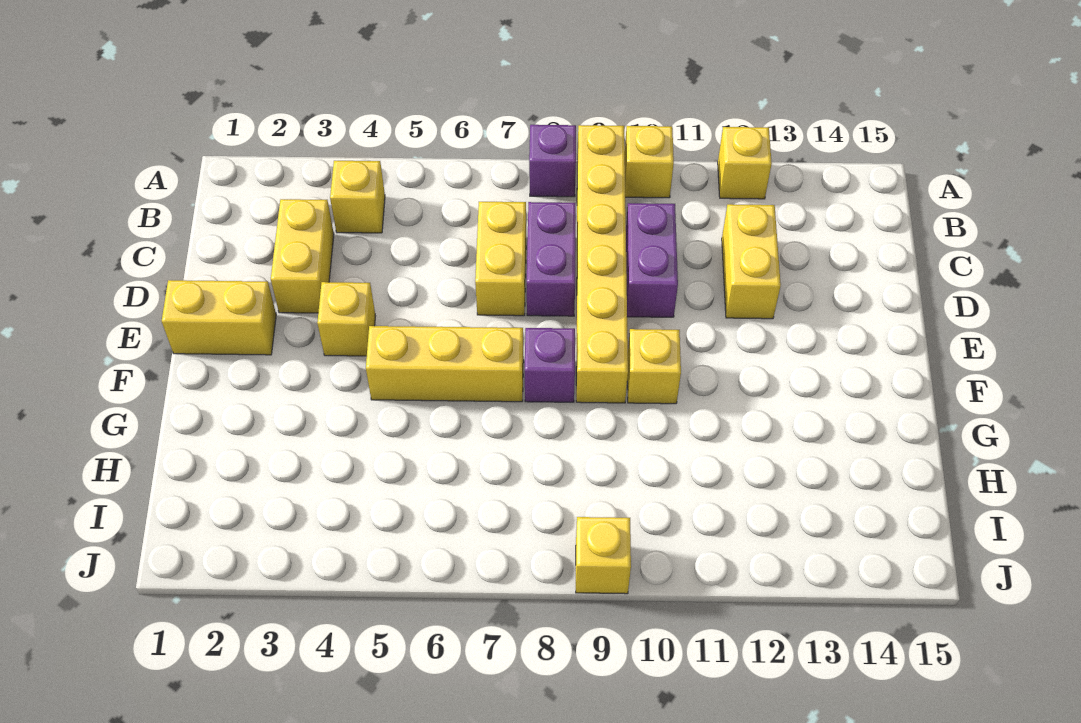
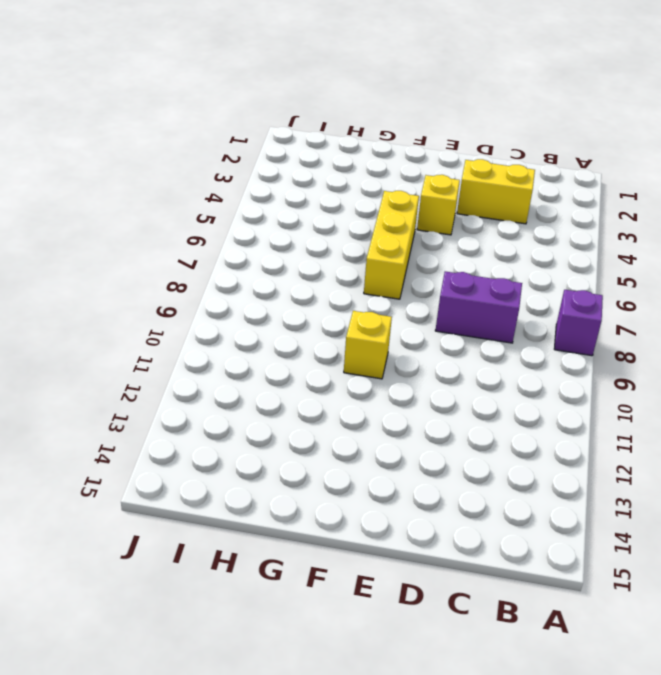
none -> yellow brick A9:F9 level 1
none -> yellow brick A10 level 1
none -> yellow brick A12 level 1

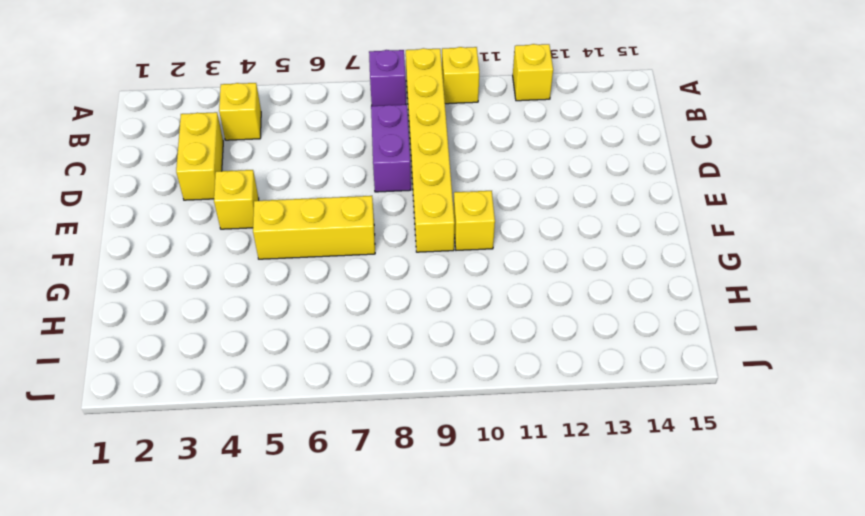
none -> yellow brick C7:D7 level 1
none -> purple brick C10:D10 level 1
none -> yellow brick C12:D12 level 1

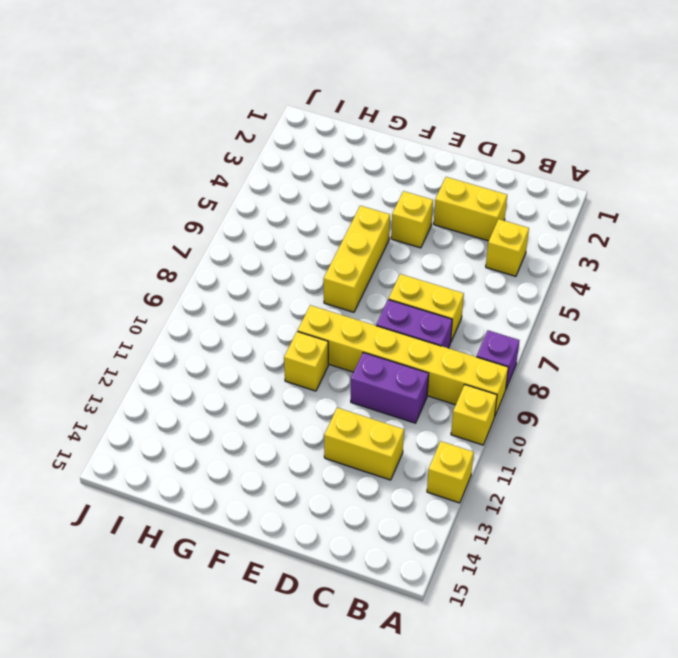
none -> yellow brick E1:E2 level 1
none -> purple brick F8 level 1
none -> yellow brick J9 level 1

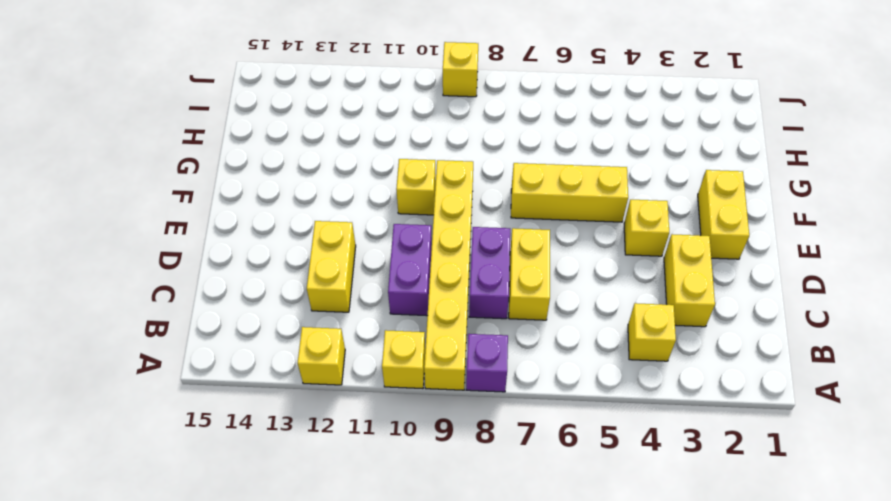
yellow brick E2:F2 level 1 -> yellow brick E1:E2 level 1
none -> purple brick F8 level 1

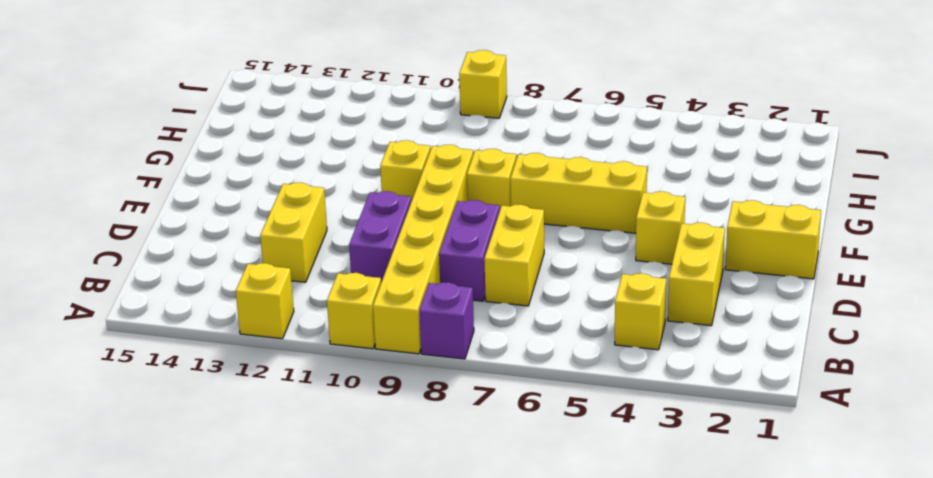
yellow brick F8 level 1 -> purple brick F8 level 1

